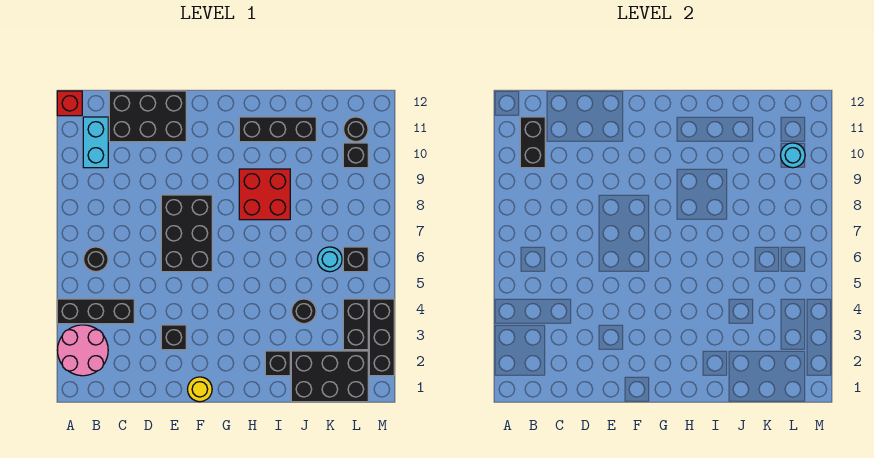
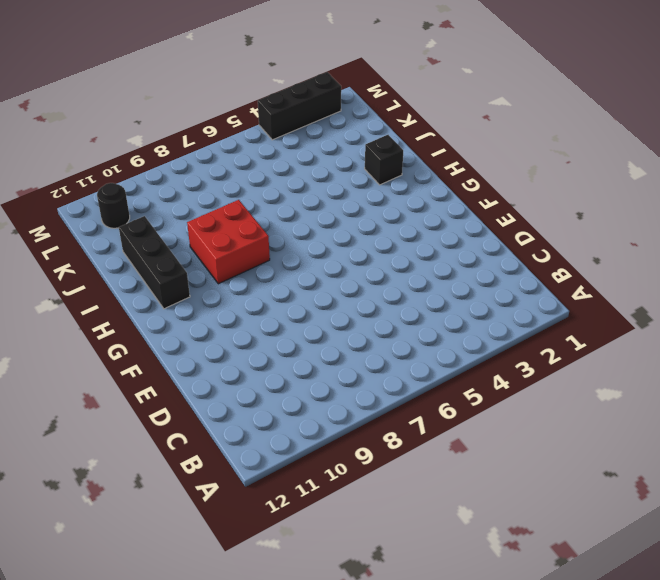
none -> pink round brick A2:B3 level 1
none -> black brick A4:C4 level 1
none -> red brick A12 level 1

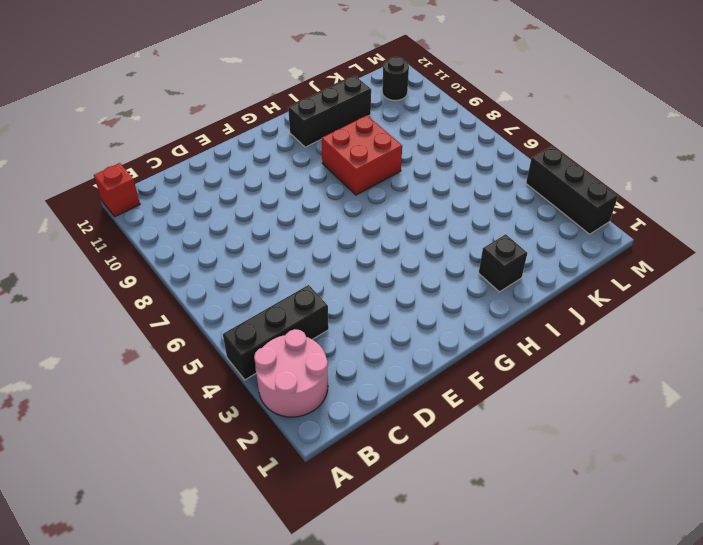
none -> black round brick B6 level 1
none -> cyan brick B10:B11 level 1
none -> black brick C11:E12 level 1

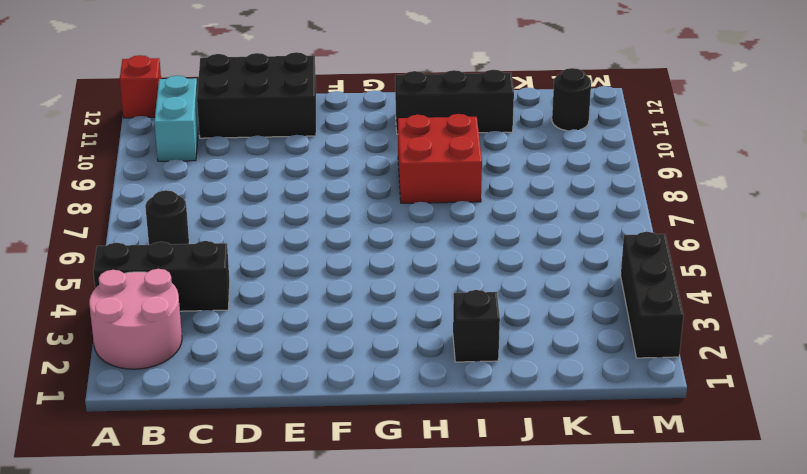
none -> black brick E3 level 1
none -> black brick E6:F8 level 1
none -> yellow round brick F1 level 1

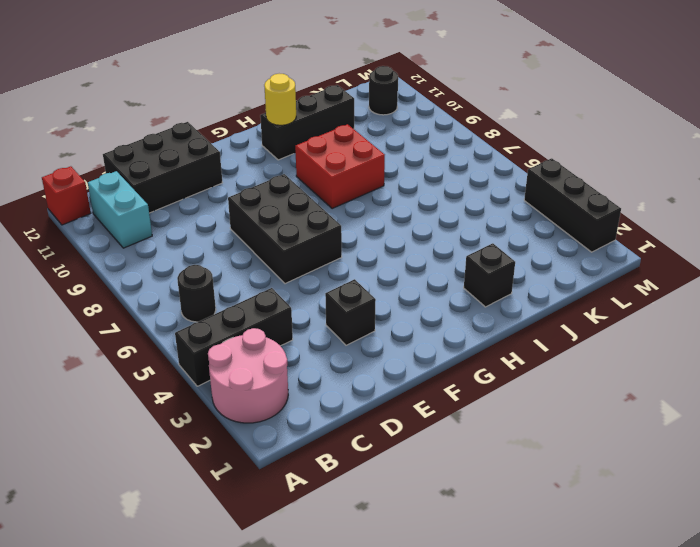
yellow round brick H11 level 2 -> yellow round brick F1 level 1
none -> black brick J1:L2 level 1
none -> black round brick J4 level 1
none -> cyan round brick K6 level 1

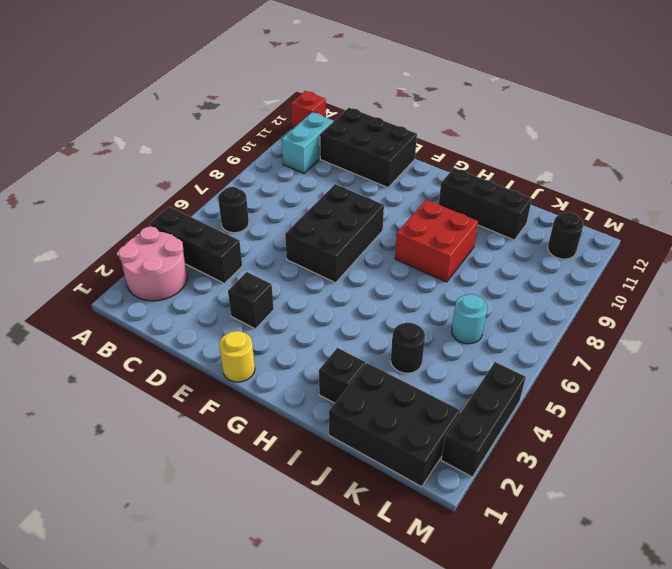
none -> black brick L3:L4 level 1
none -> black brick L6 level 1
none -> black brick L10 level 1

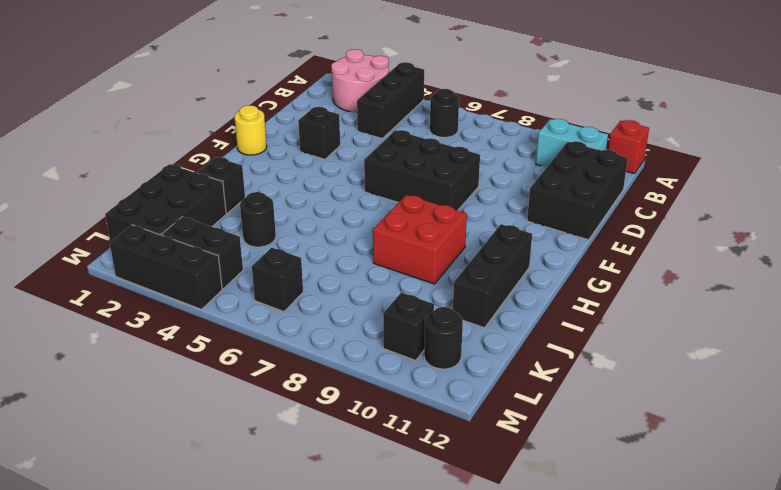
none -> cyan round brick K6 level 1
none -> black brick B10:B11 level 2
none -> cyan round brick L10 level 2

